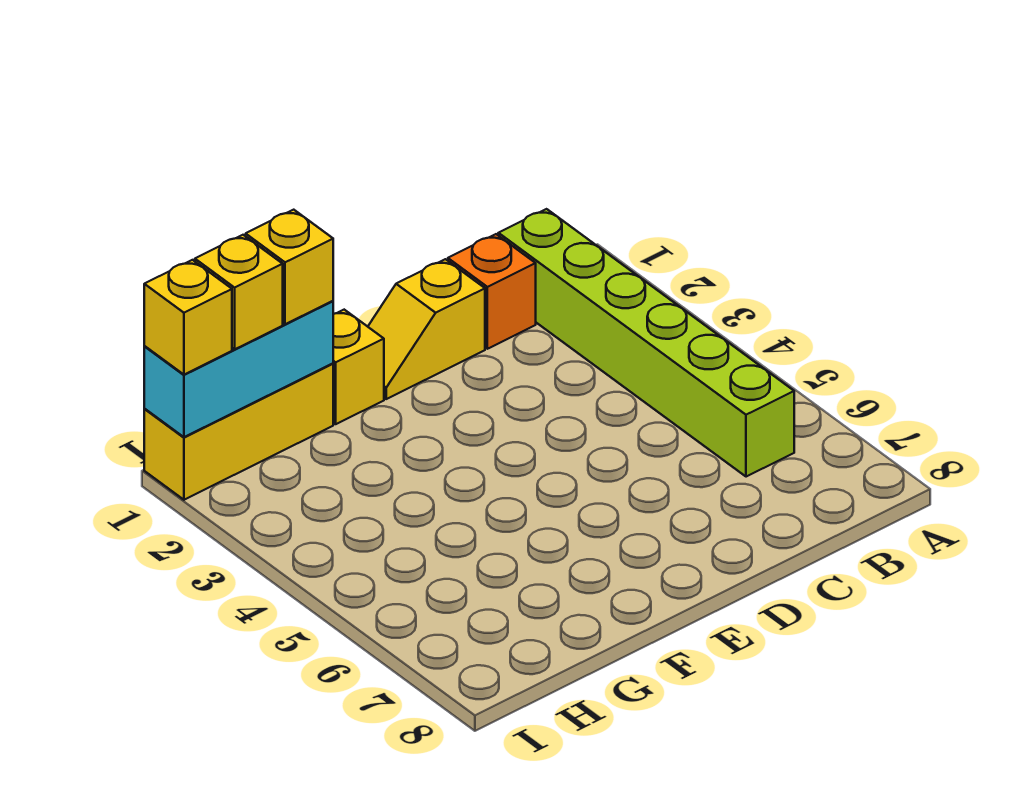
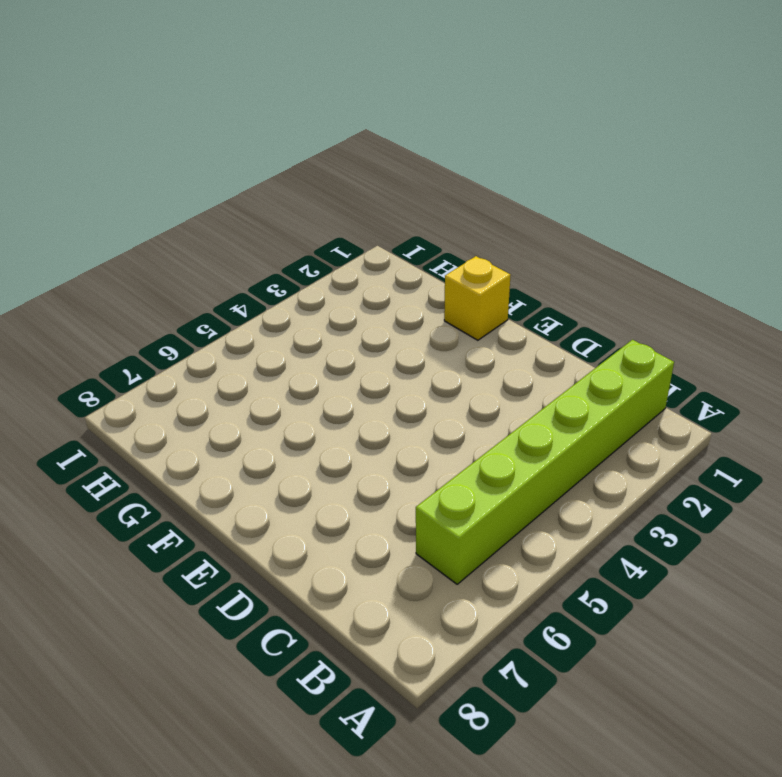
none -> orange brick C1 level 1
none -> yellow slope D1:E1 level 1 top D

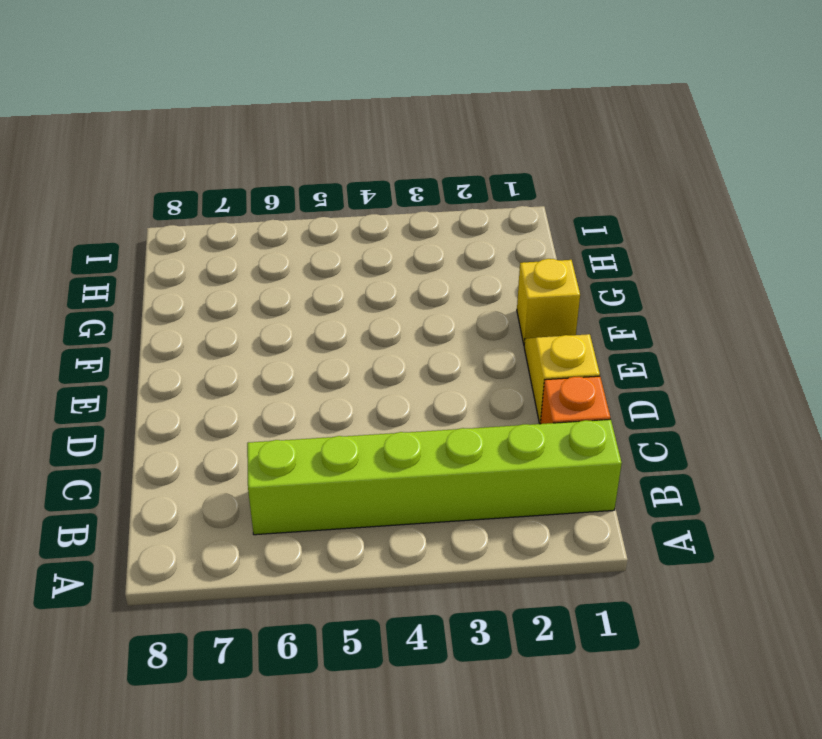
none -> yellow brick G1:I1 level 1
none -> cyan brick G1:I1 level 2

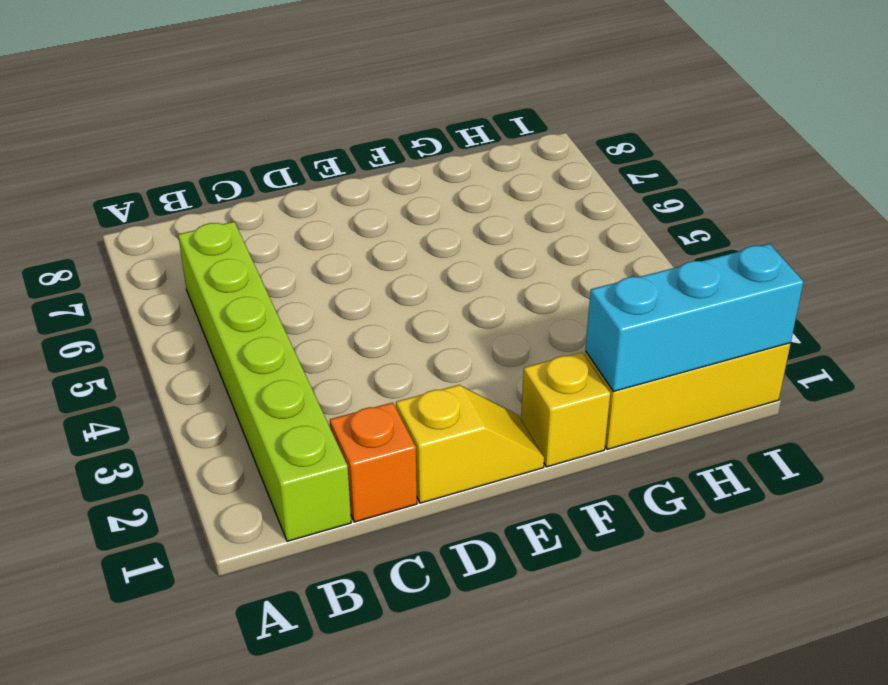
none -> yellow brick G1 level 3
none -> yellow brick H1 level 3

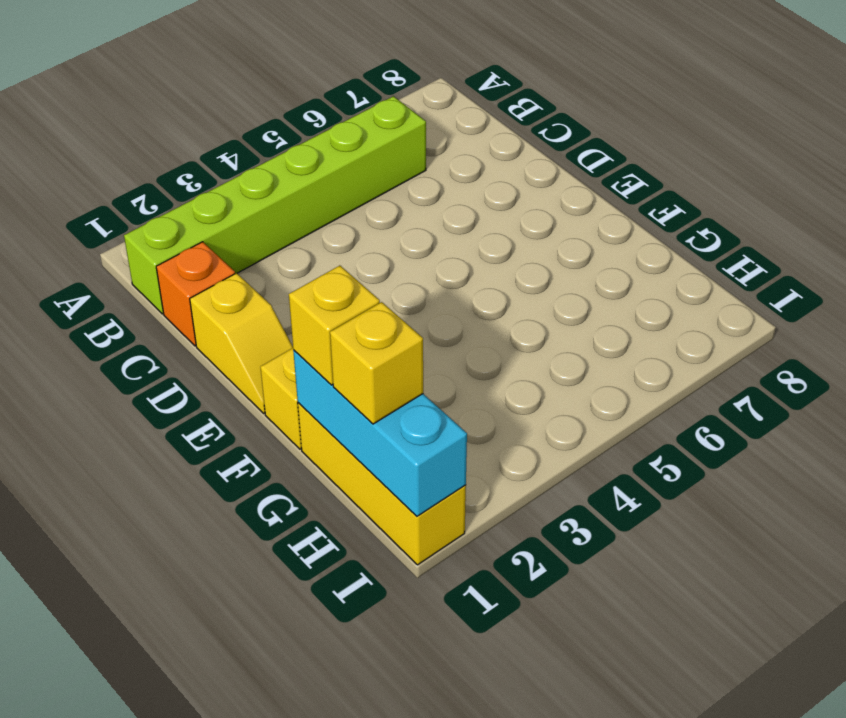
none -> yellow brick I1 level 3

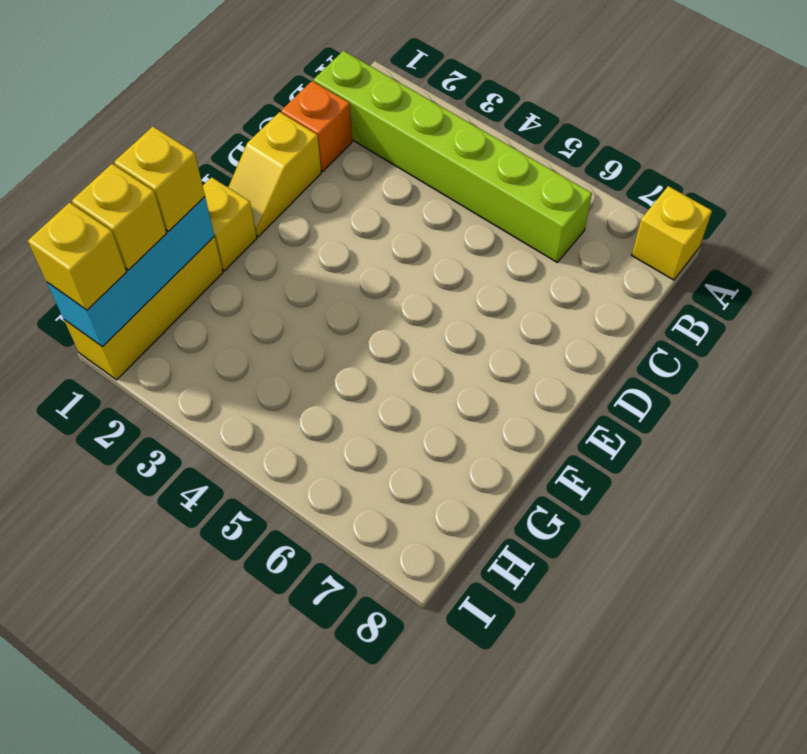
yellow brick A8 level 1 -> none

